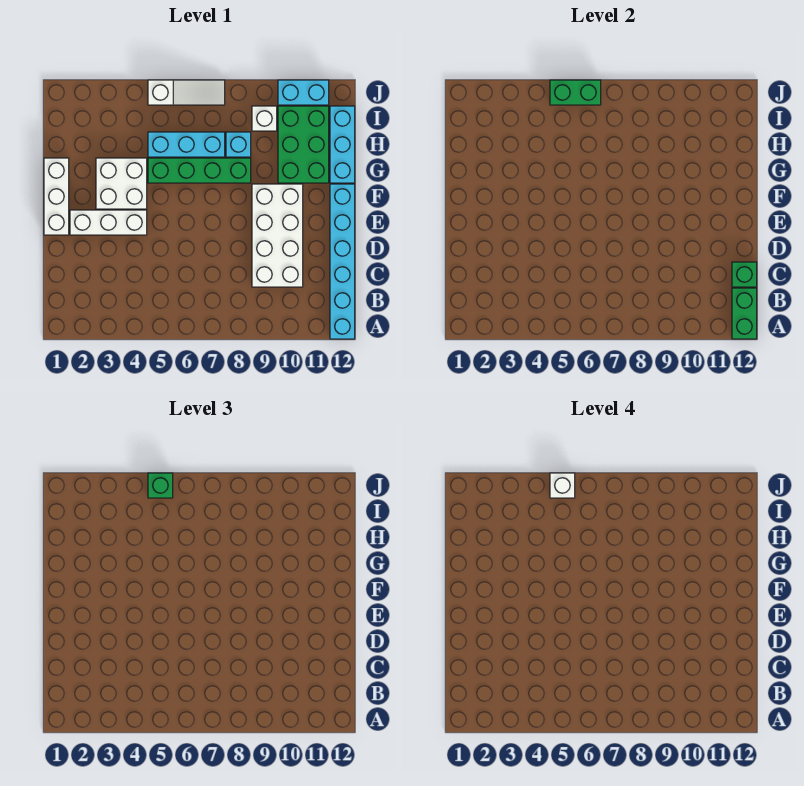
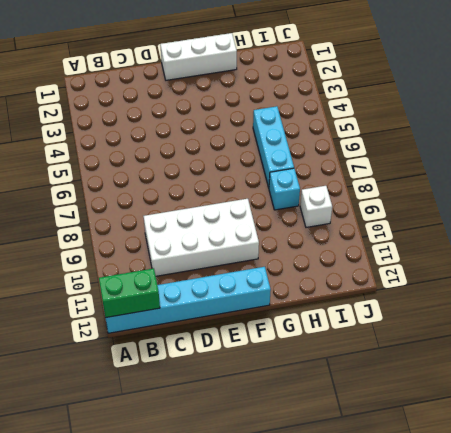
none -> white brick E2:E4 level 1
none -> white brick F3:G4 level 1
none -> green brick G5:G8 level 1

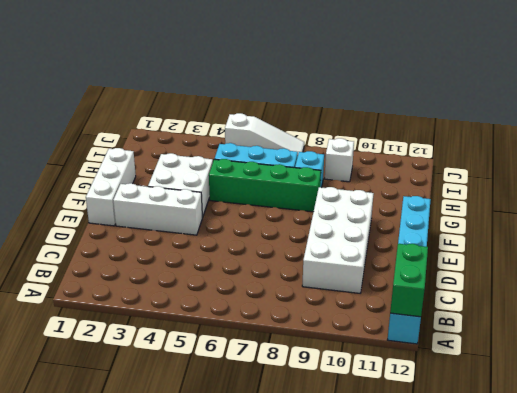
none -> green brick G10:I11 level 1
none -> cyan brick G12:I12 level 1
none -> cyan brick J10:J11 level 1

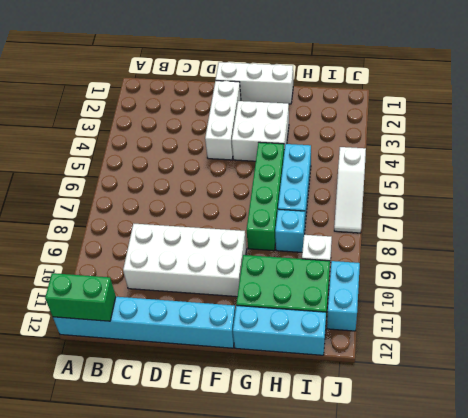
none -> green brick C12 level 2
none -> green brick J5:J6 level 2
none -> green brick J5 level 3

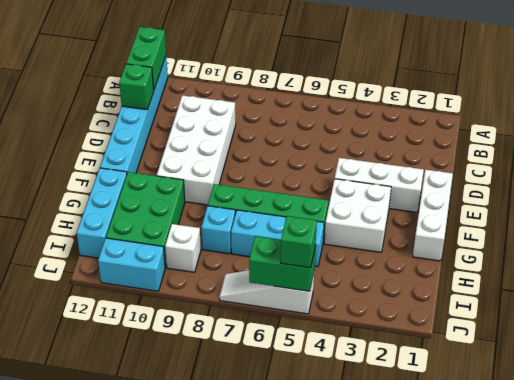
none -> white brick J5 level 4

